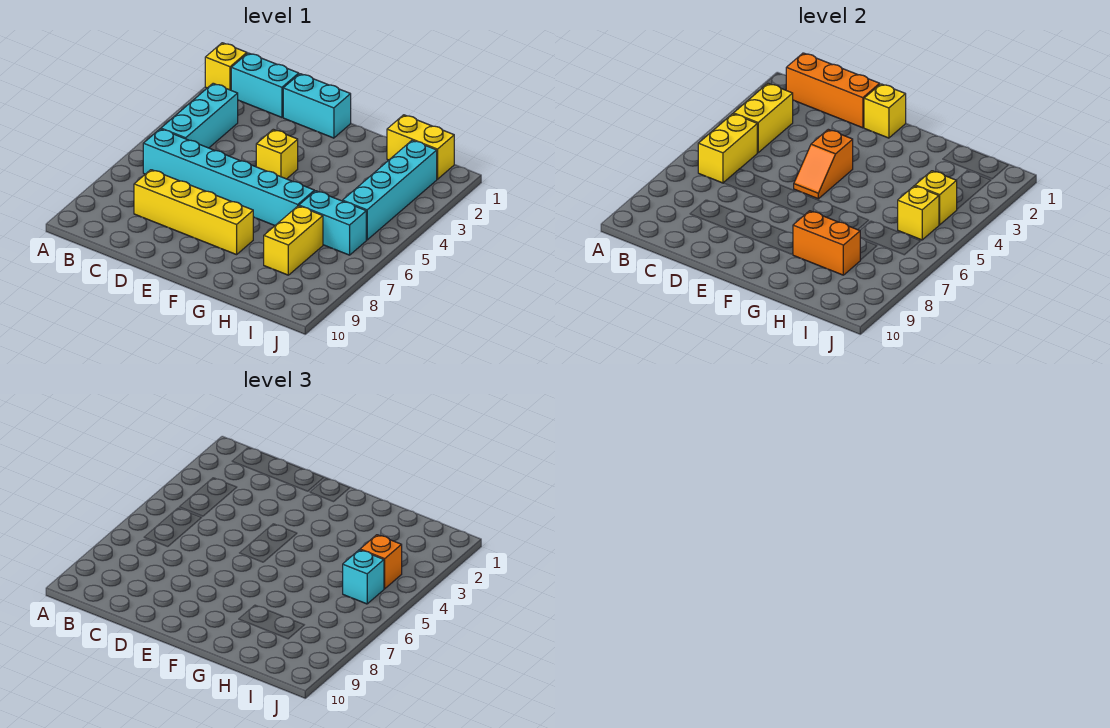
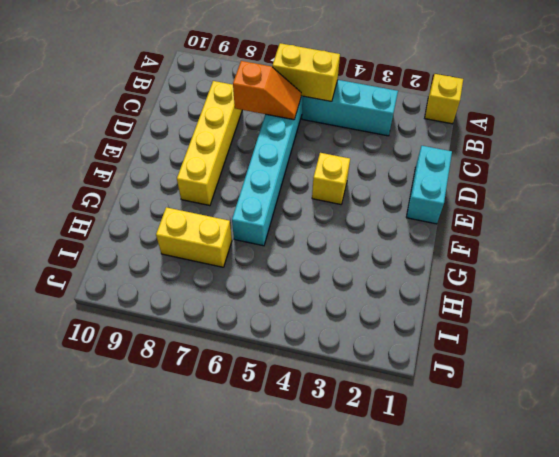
orange slope C6:C7 level 2 top 7 -> orange slope E4:E5 level 2 top 4
none -> cyan brick B1:C1 level 1
none -> yellow brick H1:I1 level 1
none -> cyan brick H6:I6 level 1

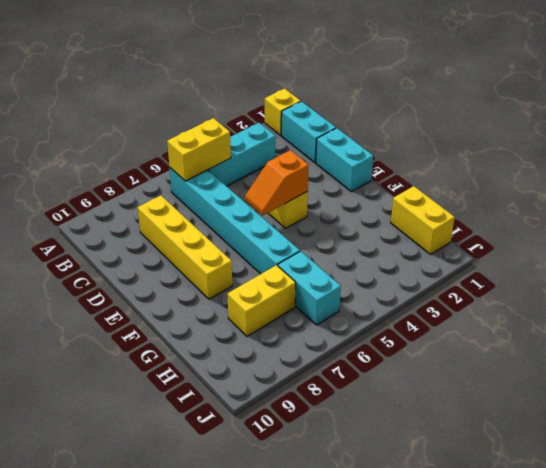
none -> cyan brick I2:I5 level 1
none -> orange brick B1:D1 level 2
none -> yellow brick B3:B4 level 2

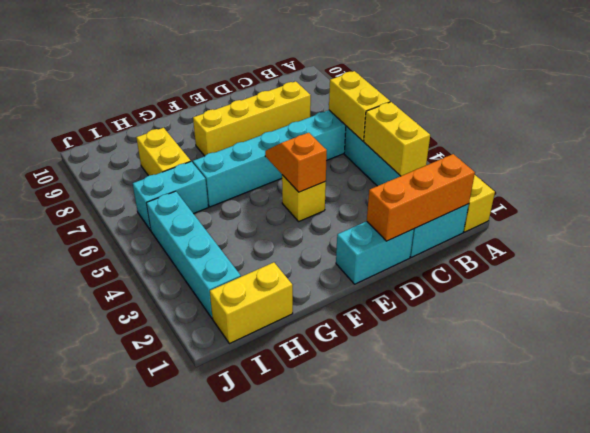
none -> yellow brick E1 level 2
none -> orange brick G8:H8 level 2
none -> yellow brick I4 level 2

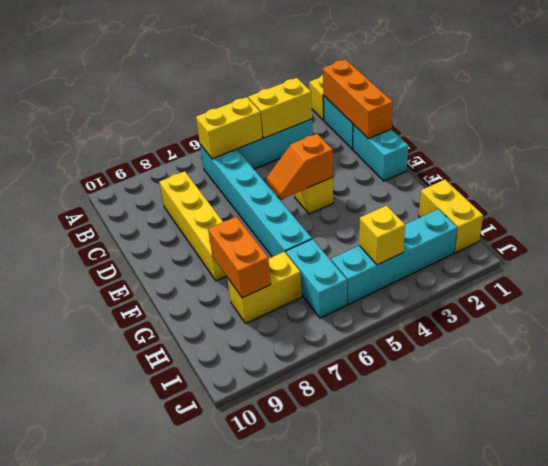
none -> yellow brick E1 level 2
none -> yellow brick I5 level 2
none -> orange brick I4 level 3

